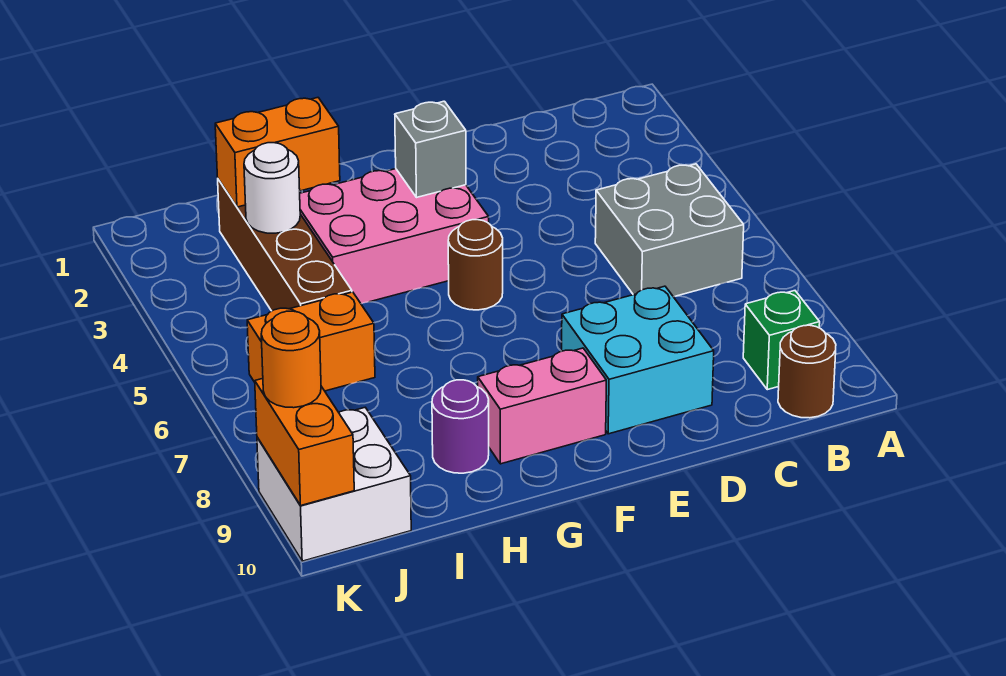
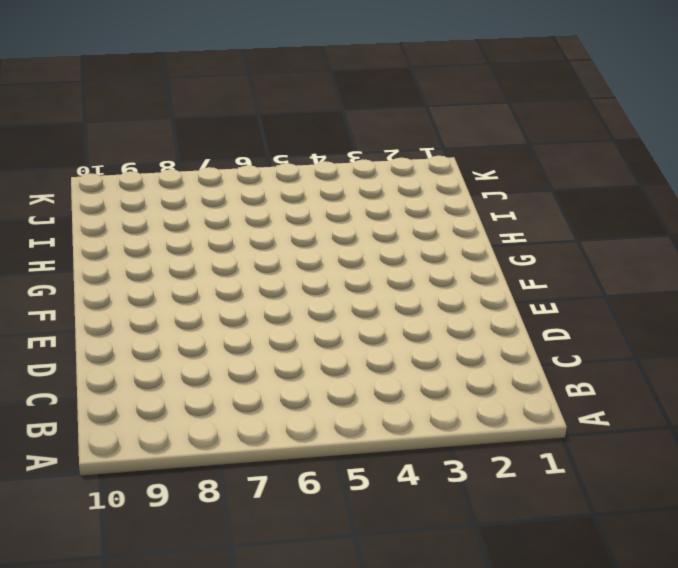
none -> grey brick B5:C6 level 1
none -> green brick B9 level 1
none -> brown round brick B10 level 1

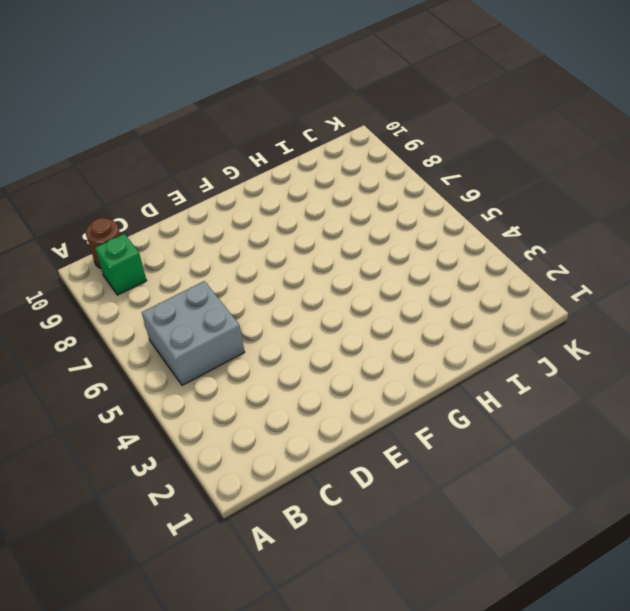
none -> cyan brick D8:E9 level 1
none -> pink brick F3:H4 level 1
none -> brown round brick F5 level 1

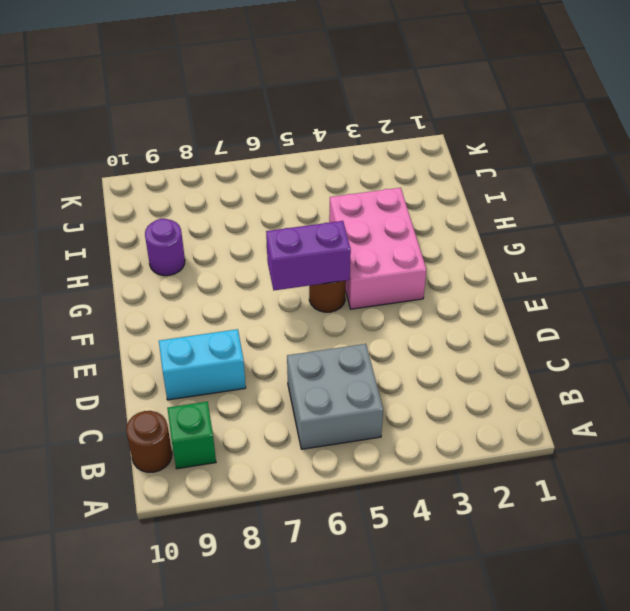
cyan brick D8:D9 level 1 -> cyan brick D8:E9 level 1
purple brick F5:F6 level 2 -> none
none -> pink brick F9:G9 level 1
none -> brown brick I2:I5 level 1
none -> orange brick I6:J6 level 1

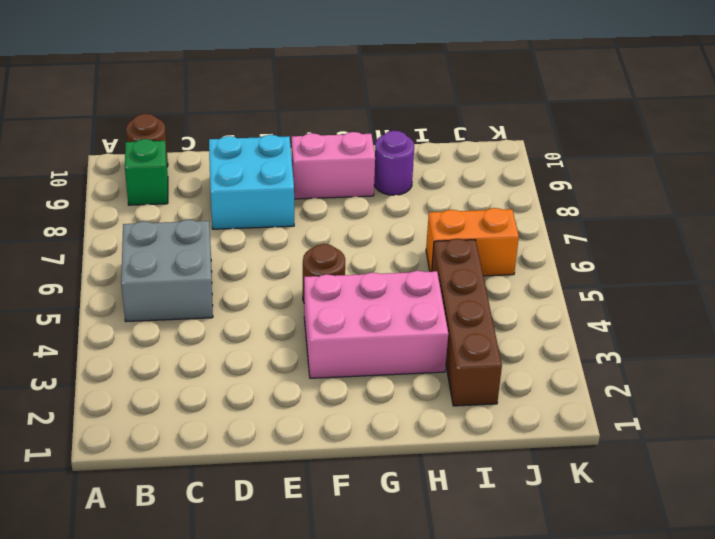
none -> white brick J9:K10 level 1
none -> grey brick F3 level 2
none -> orange brick H2:I2 level 2

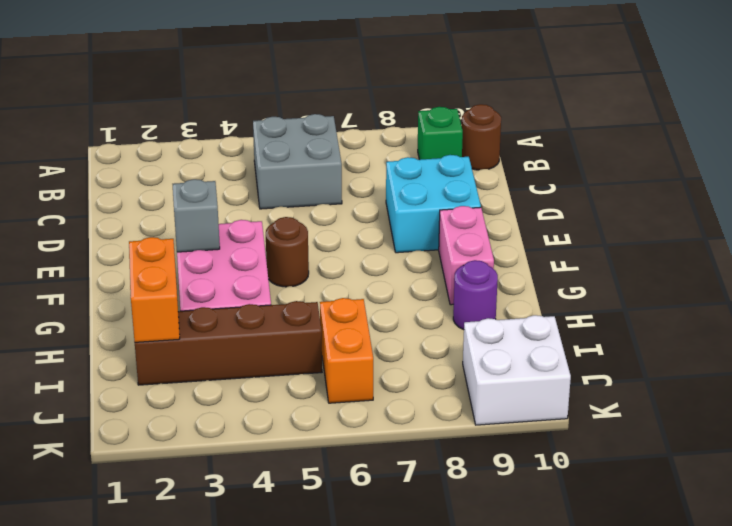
none -> white round brick I3 level 2
none -> orange brick K9:K10 level 2
none -> orange round brick K9 level 3

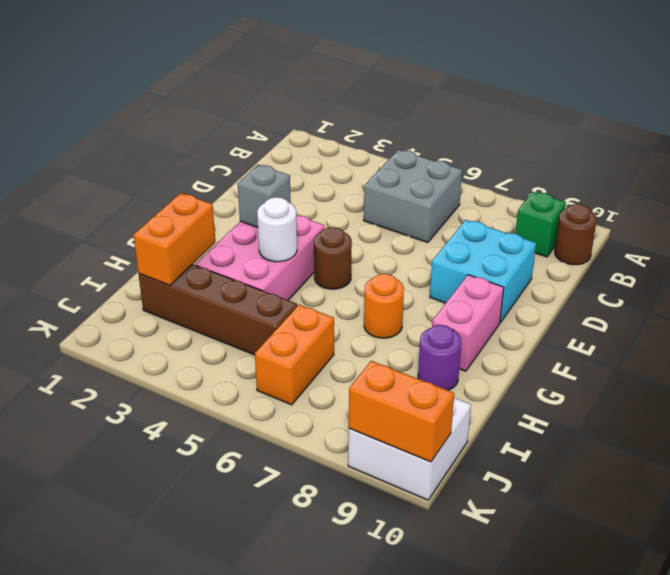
white round brick G4 level 2 -> white round brick I3 level 2
orange round brick G7 level 1 -> orange round brick K9 level 3

